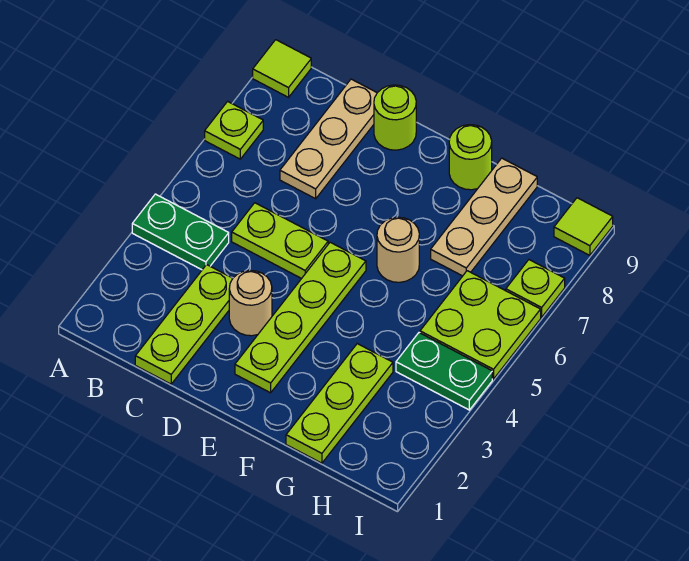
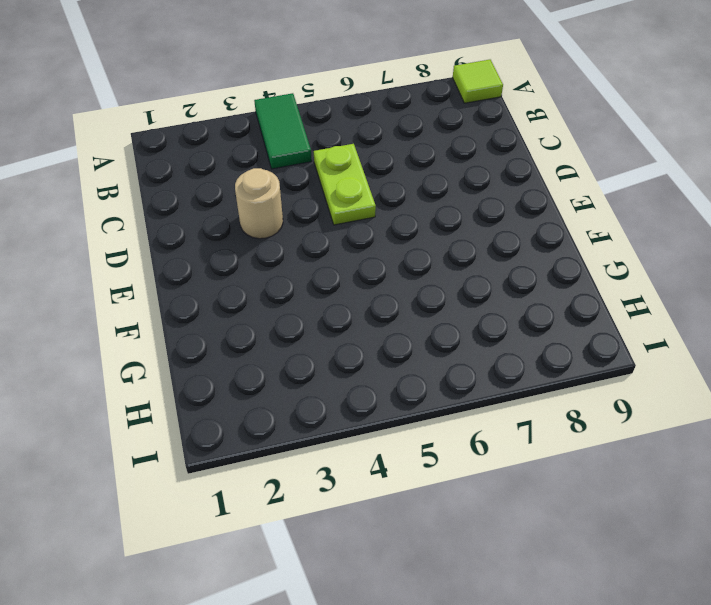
green tile A4:B4 level 1 -> green plate A4:B4 level 1
none -> lime plate A7 level 1
none -> lime plate C1:C3 level 1
none -> tan plate C7:C9 level 1

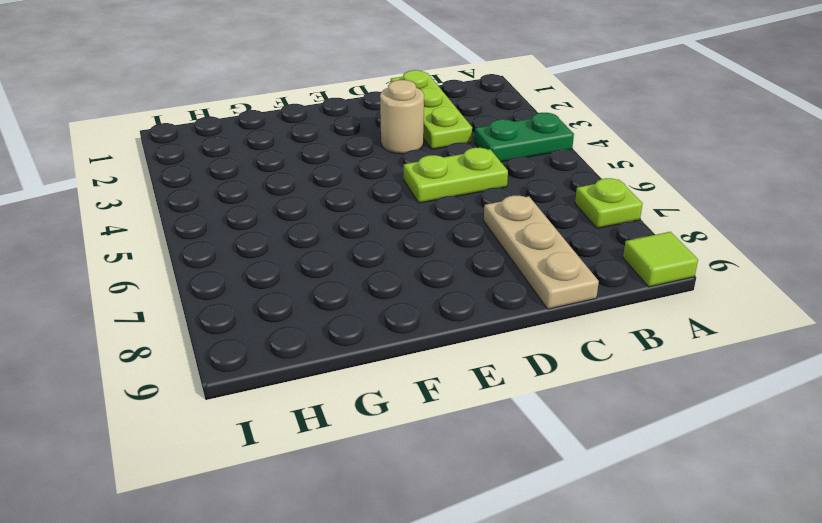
none -> lime round brick D9 level 1
none -> lime plate E2:E5 level 1
none -> tan round brick F6 level 1

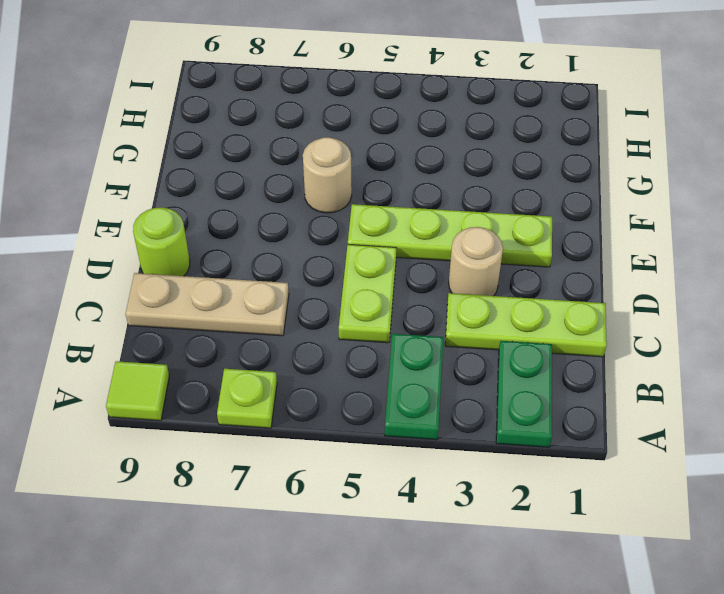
green plate A2:B2 level 1 -> green plate H4:I4 level 1
none -> lime round brick F9 level 1
none -> lime plate G1:G3 level 1
none -> tan plate G7:G9 level 1

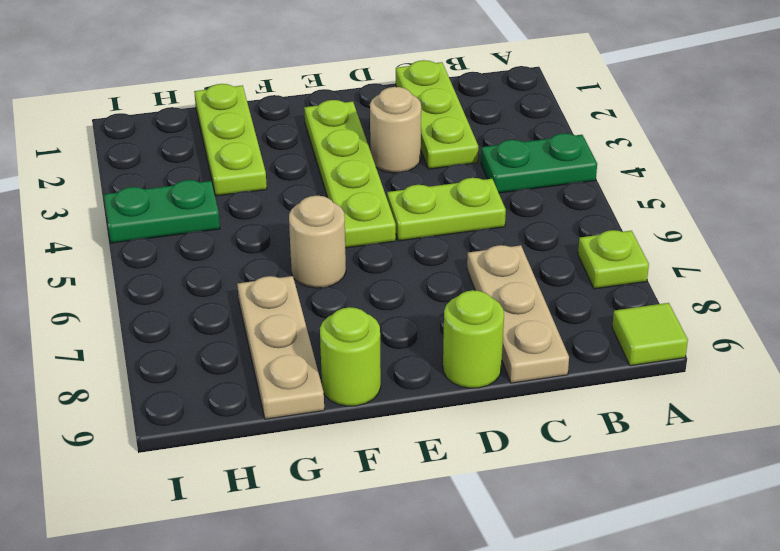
none -> lime plate H5:I6 level 1
none -> lime plate I7 level 1
none -> lime tile I9 level 1

